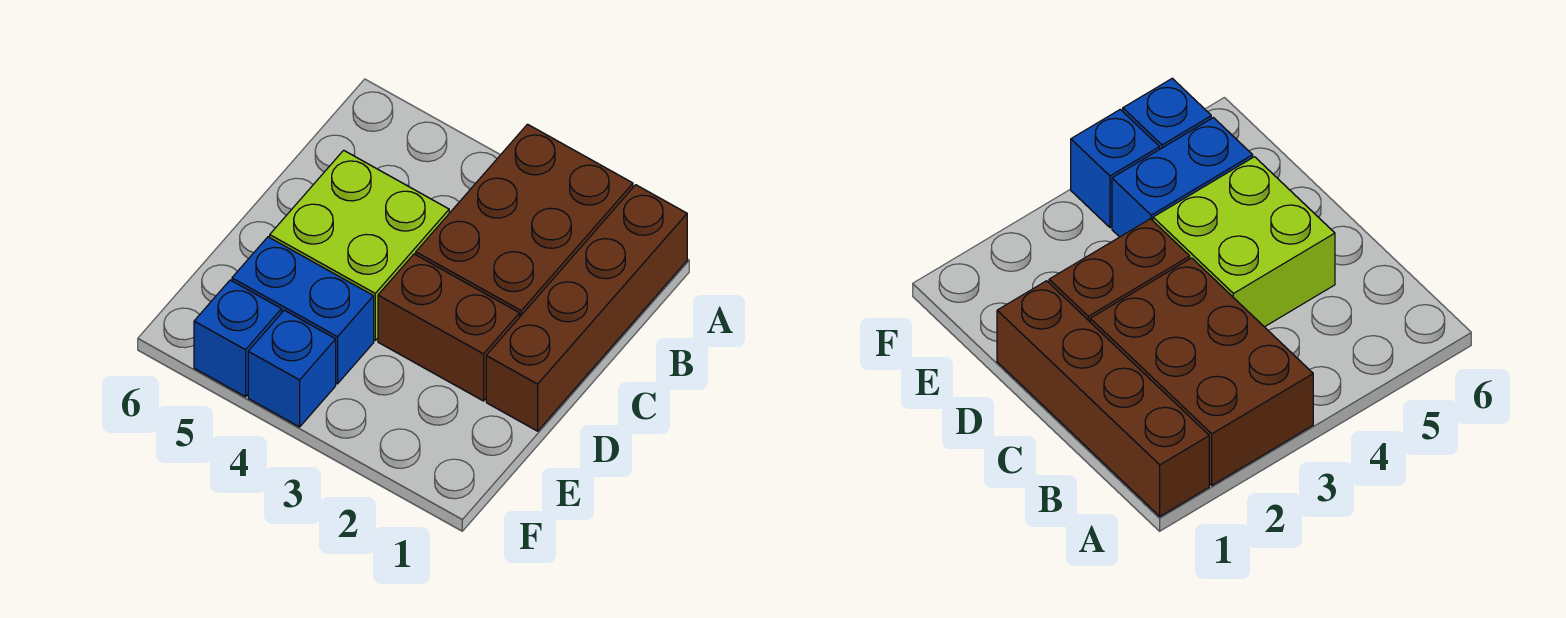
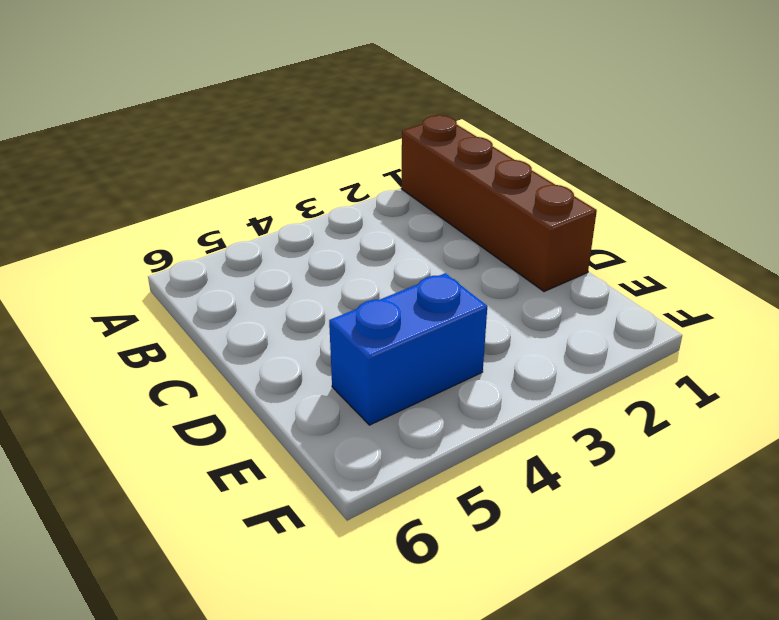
none -> brown brick A2:C3 level 1
none -> lime brick C4:D5 level 1

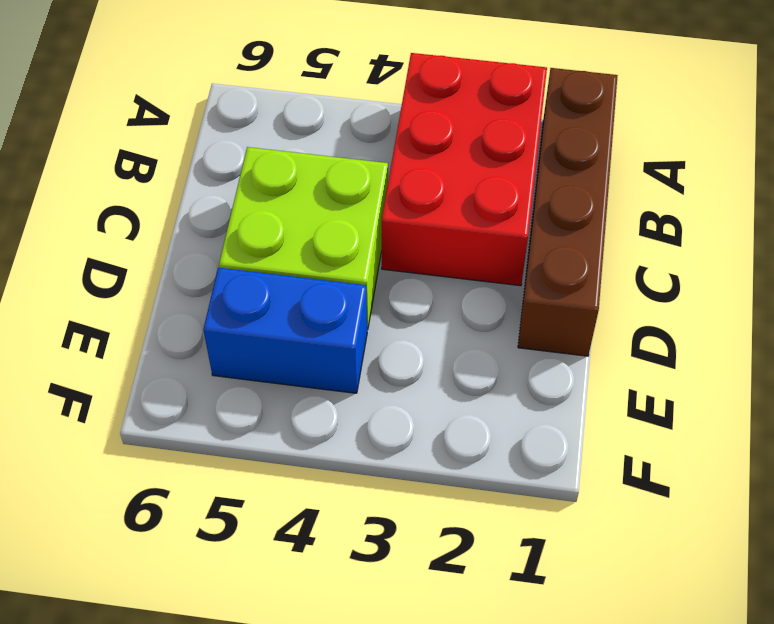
red brick A2:C3 level 1 -> brown brick A2:C3 level 1
none -> brown brick D2:D3 level 1
none -> blue brick F4 level 1

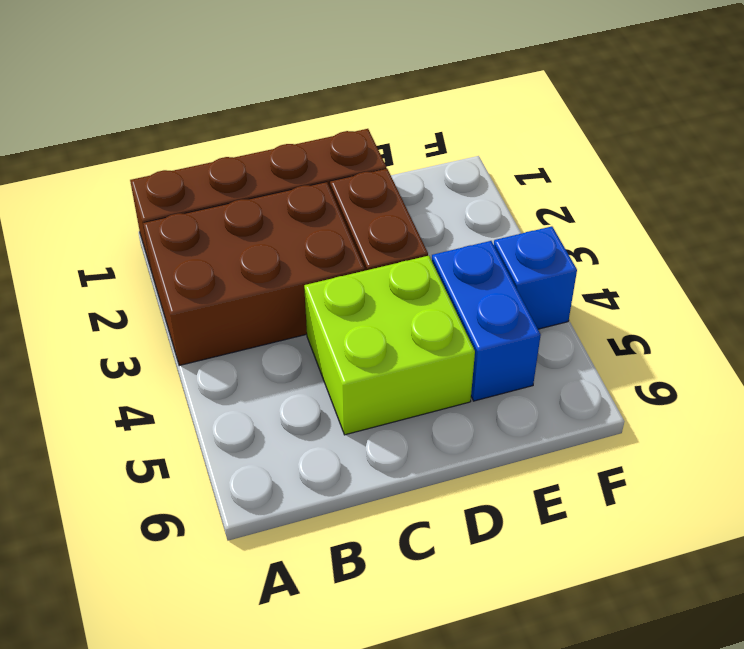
none -> blue brick F5 level 1

